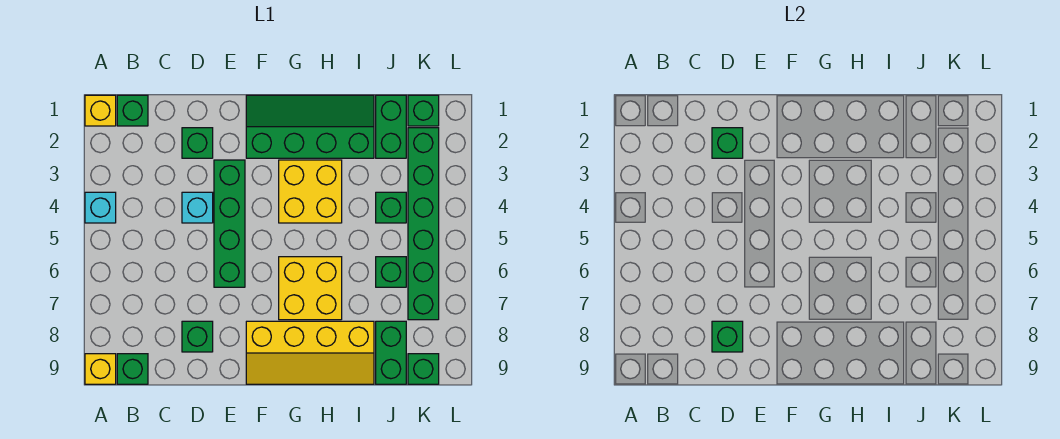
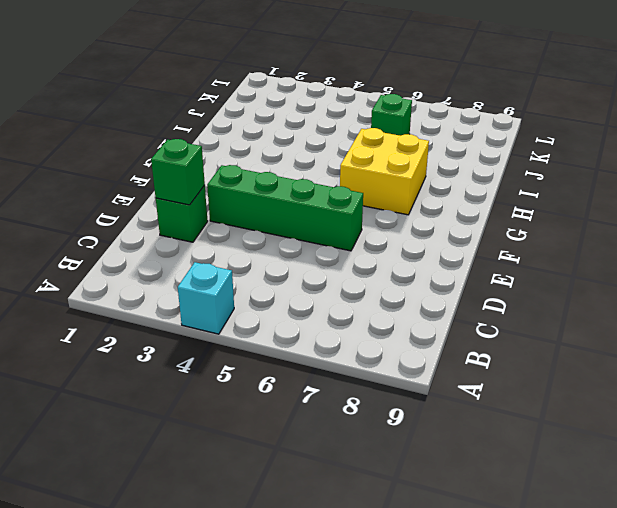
none -> yellow brick A1 level 1
none -> yellow brick A9 level 1
none -> green brick B1 level 1

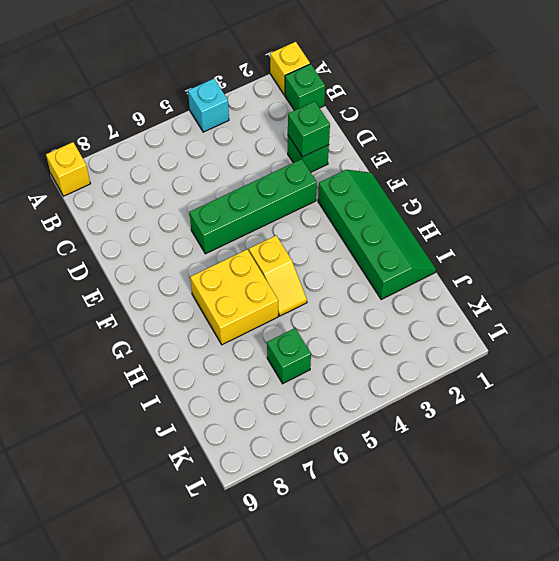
yellow slope G5:H5 level 1 top G -> none
none -> green brick B9 level 1
none -> cyan brick D4 level 1
none -> green brick D8 level 1

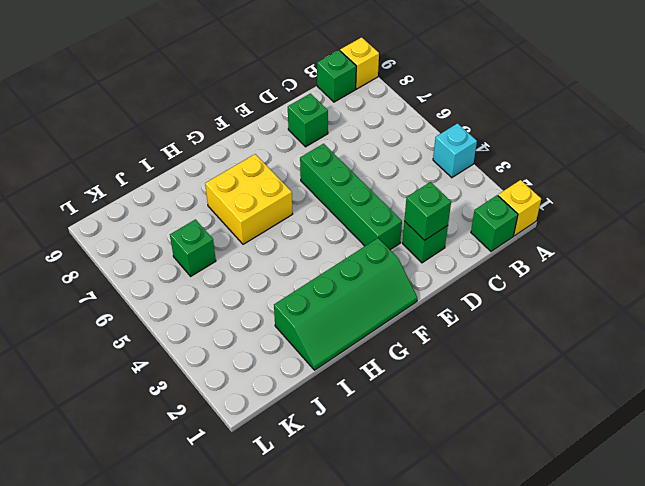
none -> cyan brick D4 level 1
none -> yellow slope F8:I9 level 1 top 8
none -> yellow brick G3:H4 level 1

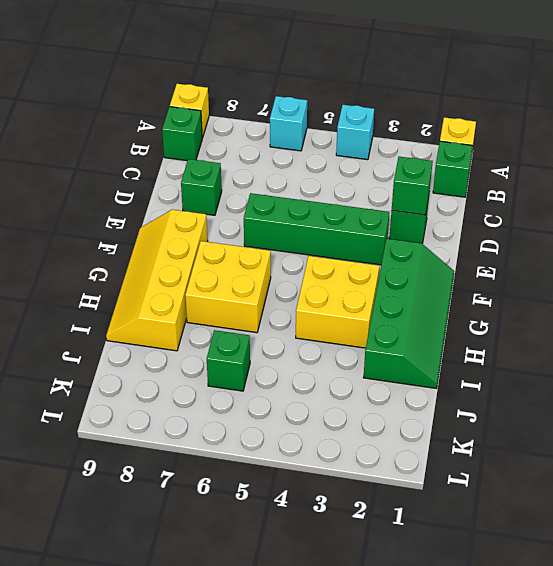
cyan brick A6 level 1 -> cyan brick D4 level 1
none -> green brick J1:J2 level 1
none -> green brick J4 level 1
none -> green brick J8:J9 level 1

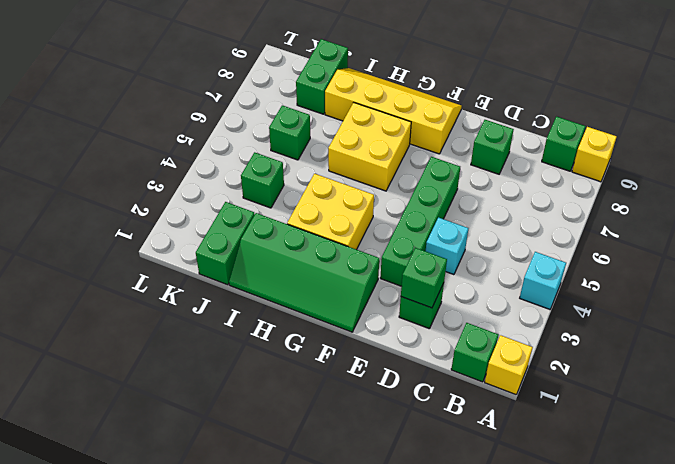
none -> green brick K1 level 1
none -> green brick K2:K7 level 1
none -> green brick K9 level 1

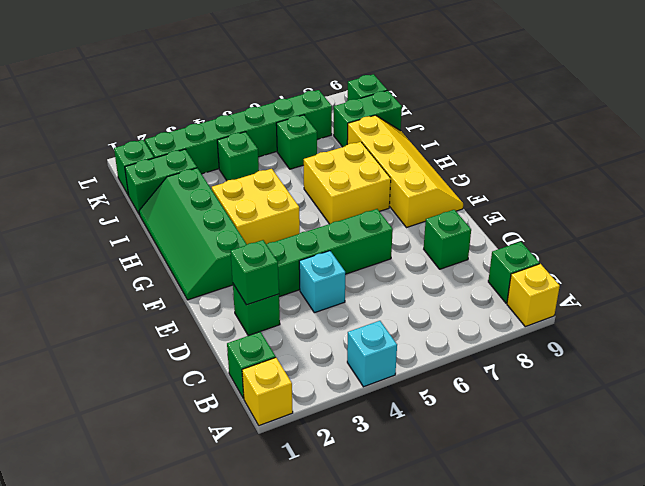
none -> green brick D8 level 2

